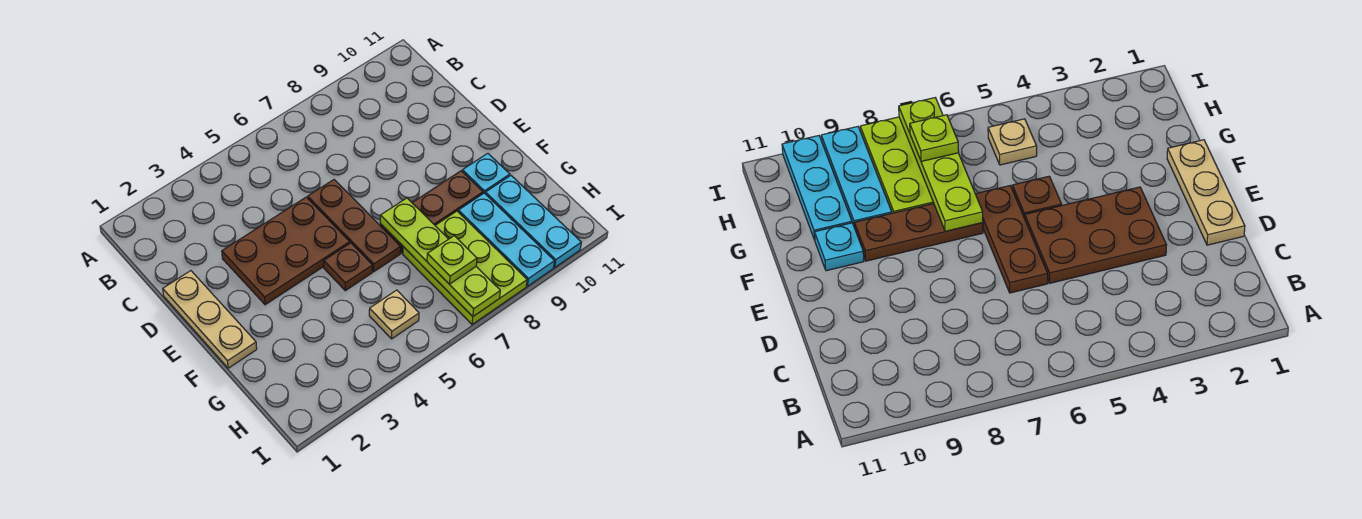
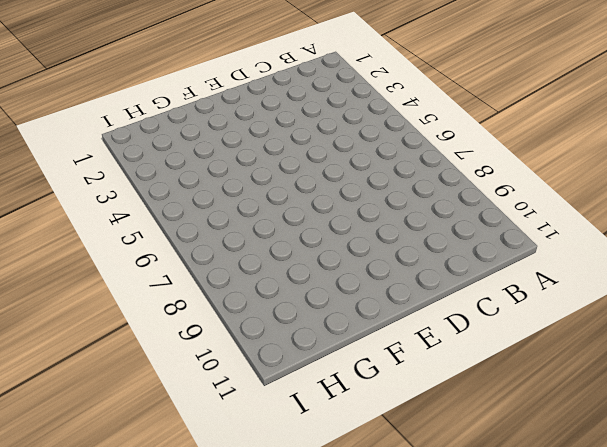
none -> tan plate D1:F1 level 1
none -> brown plate D3:E5 level 1
none -> brown plate D6:F6 level 1

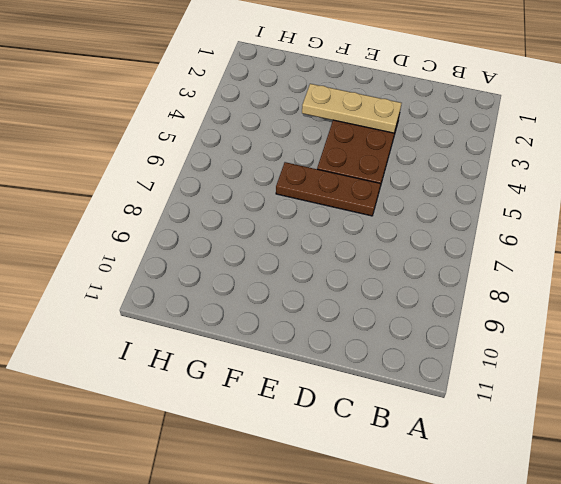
tan plate D3:F3 level 2 -> tan plate D1:F1 level 1
none -> brown plate F5 level 1
none -> brown plate F7:F9 level 1
none -> cyan plate F10 level 1

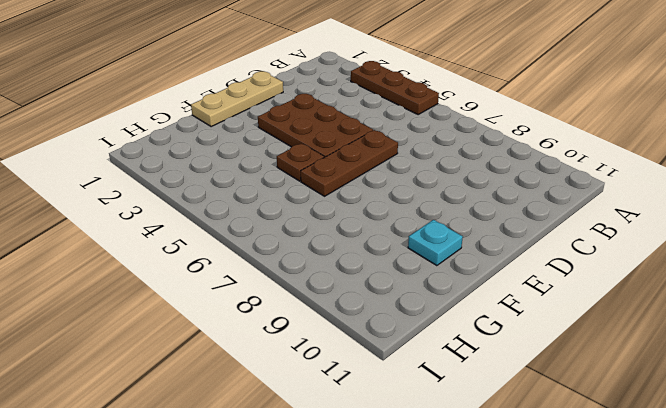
brown plate A3:A5 level 1 -> brown plate F7:F9 level 1
none -> lime plate G7:I8 level 1
none -> cyan plate G9:I9 level 1
none -> cyan plate G10:I10 level 1

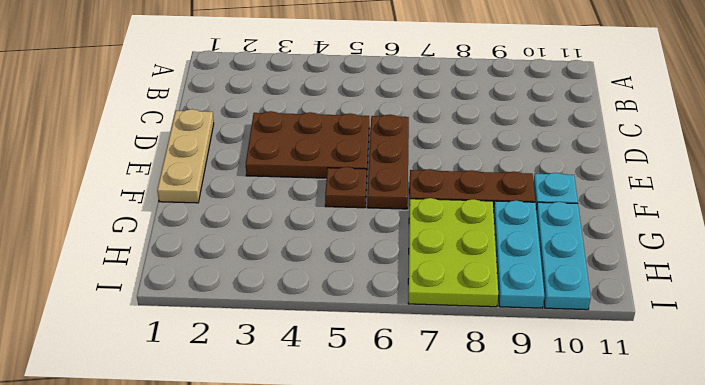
none -> tan plate H5 level 1
none -> lime plate F7:I7 level 2
none -> lime plate H7 level 3

